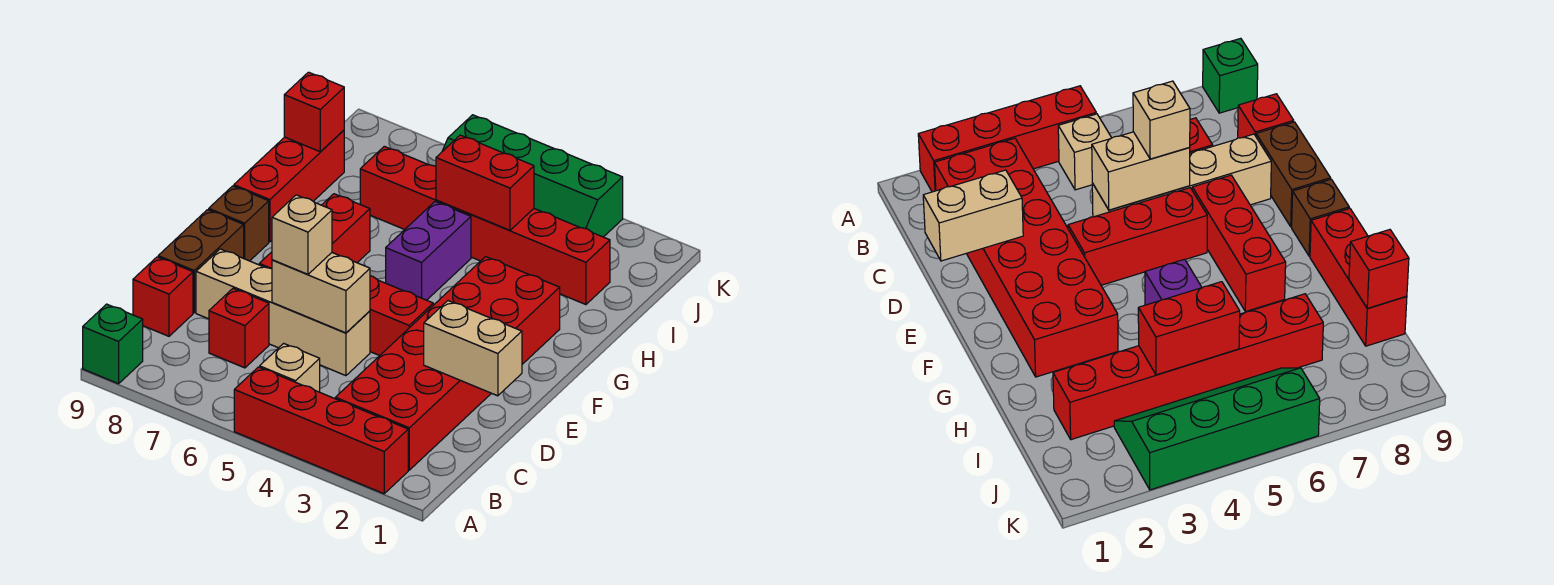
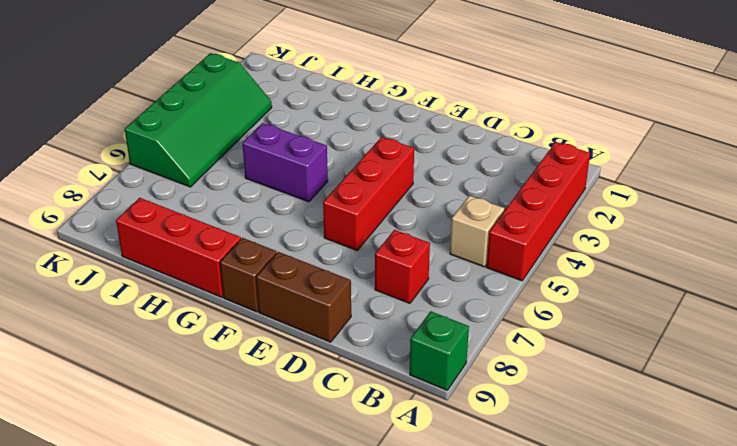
none -> red brick B2:G3 level 1
none -> red brick C9 level 1
none -> tan brick D5:D8 level 1

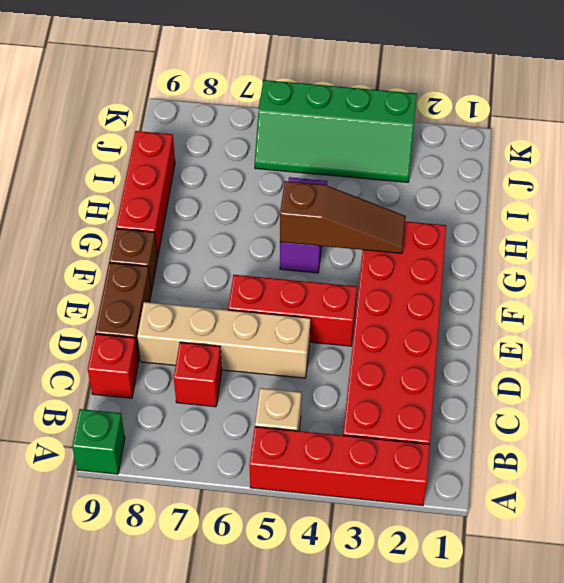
brown slope G3:G5 level 2 top 5 -> none
none -> red brick E7:G7 level 1
none -> red brick I2:I7 level 1
none -> tan brick D1:D2 level 2

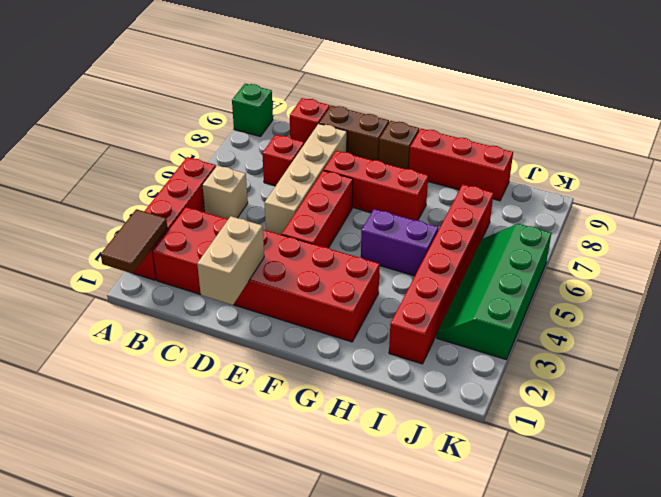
brown tile A1:A2 level 2 -> none
none -> tan brick D5:D6 level 2
none -> red brick I4:I5 level 2
none -> red brick I9 level 2

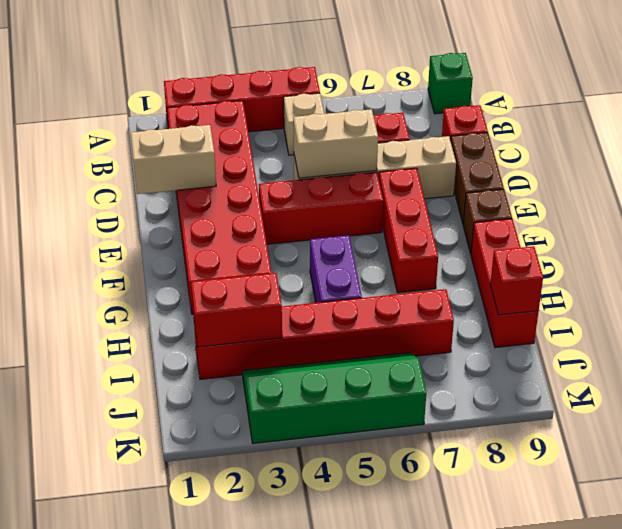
red brick I2:I3 level 2 -> red brick I4:I5 level 2
none -> tan brick D6 level 3

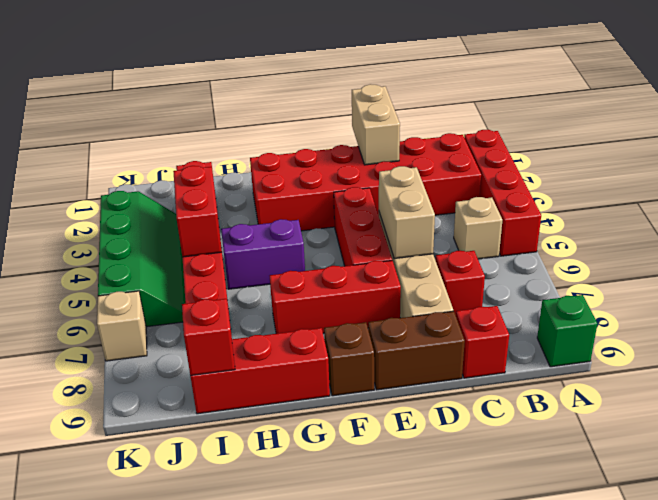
tan brick K7 level 1 -> tan brick D6 level 3

